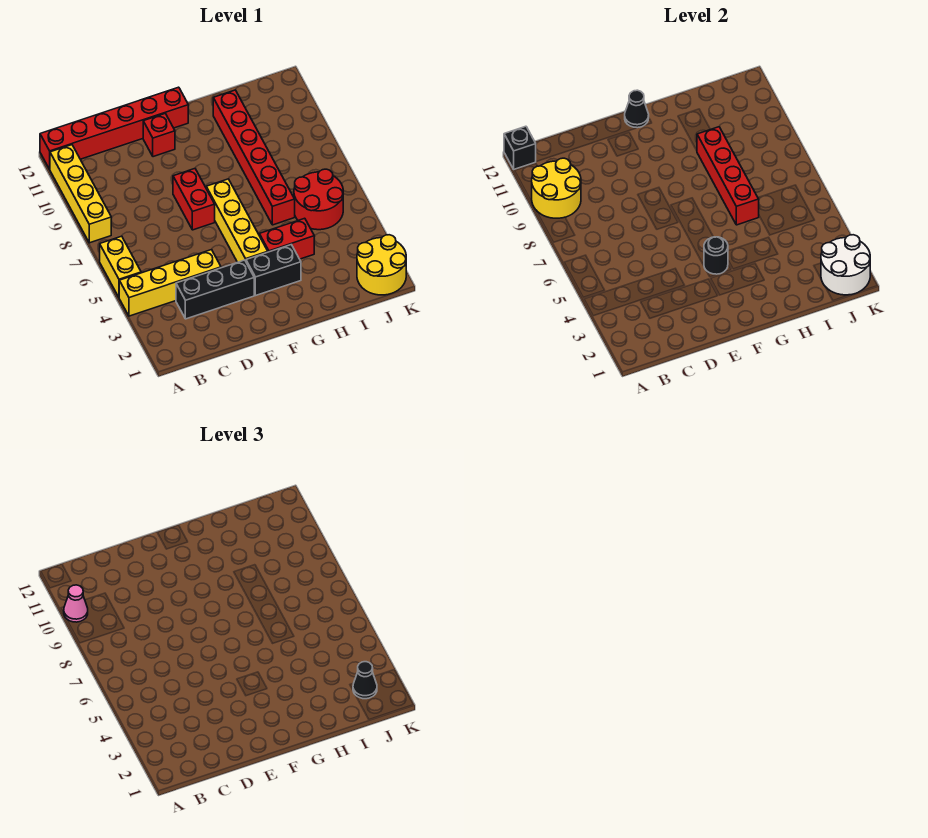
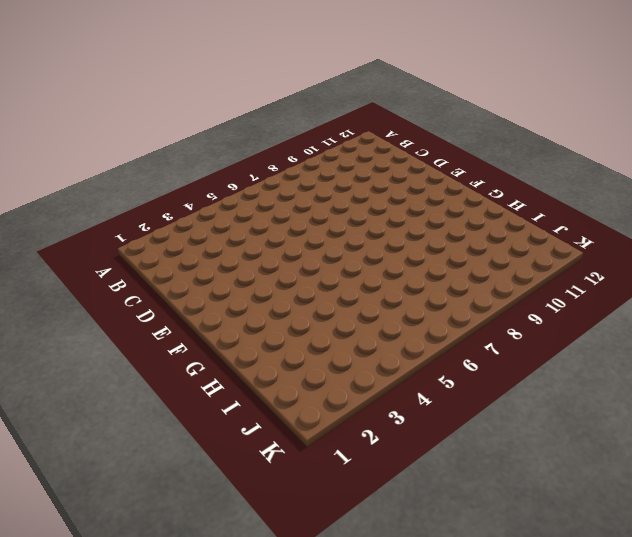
none -> yellow brick A4:D4 level 1
none -> yellow brick A5:A6 level 1
none -> yellow brick A8:A11 level 1

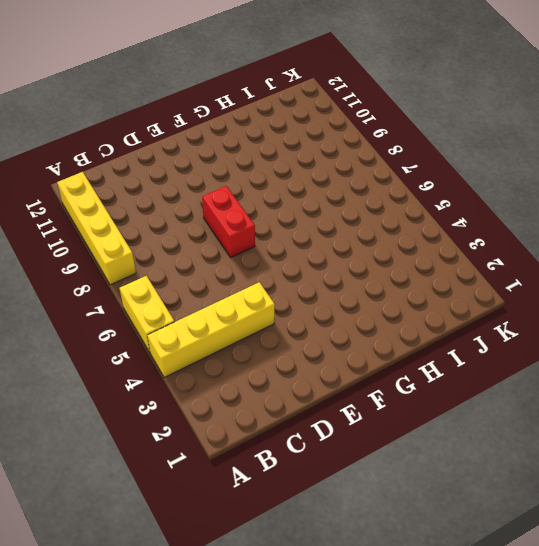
none -> red brick A12:F12 level 1
none -> black brick C3:E3 level 1
none -> red brick E11 level 1

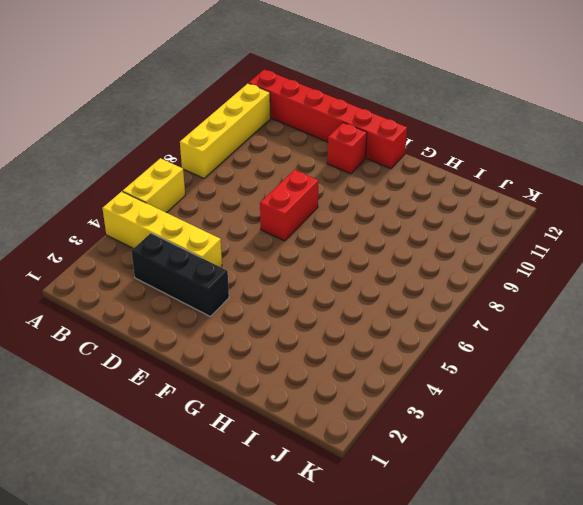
none -> black brick F3:G3 level 1
none -> yellow brick F4:F7 level 1
none -> red brick G4:H4 level 1

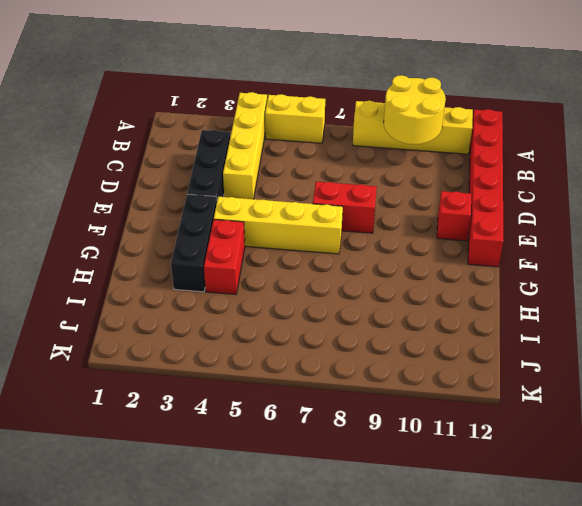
black brick F3:H3 level 1 -> black brick F3:G3 level 1
none -> red brick H6:H11 level 1
none -> red round brick I5:J6 level 1
none -> yellow round brick J1:K2 level 1

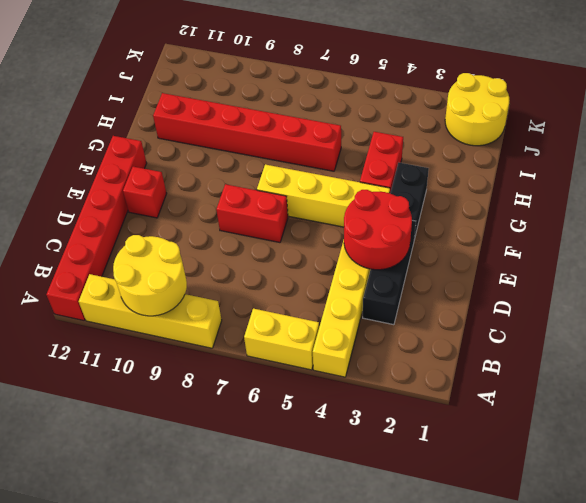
red round brick D3:E4 level 2 -> red round brick I5:J6 level 1
none -> black brick A12 level 2
none -> black round brick F4 level 2
none -> black cone F12 level 2

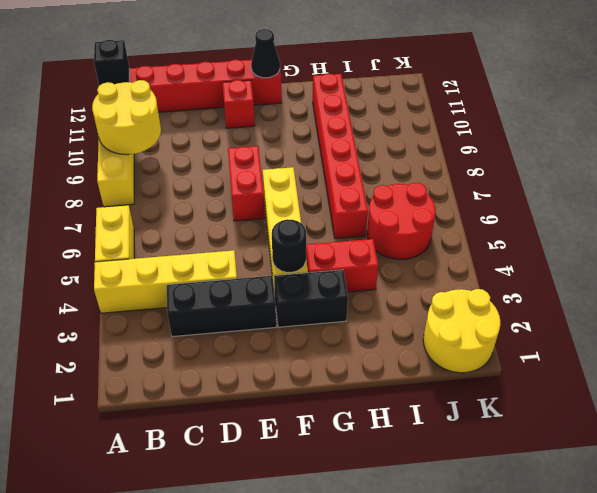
none -> red brick H6:H9 level 2
none -> white round brick J1:K2 level 2
none -> pink cone A10 level 3

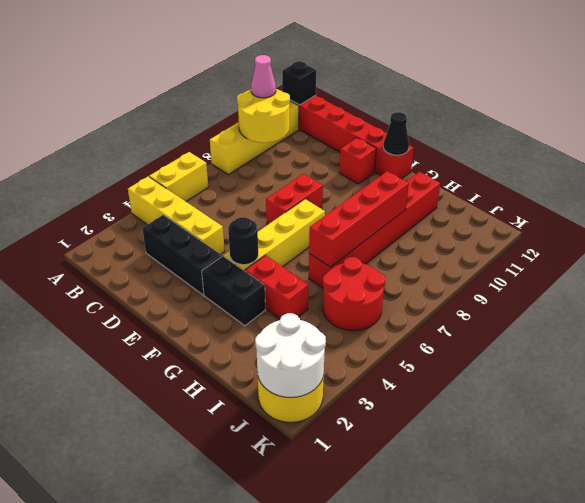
none -> black cone J2 level 3

